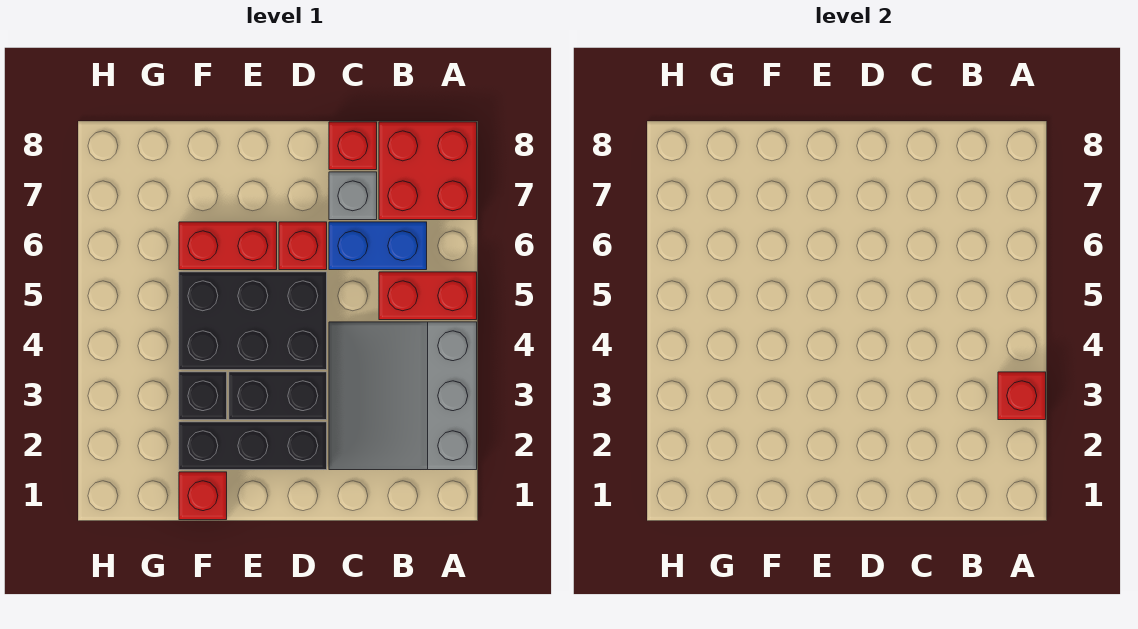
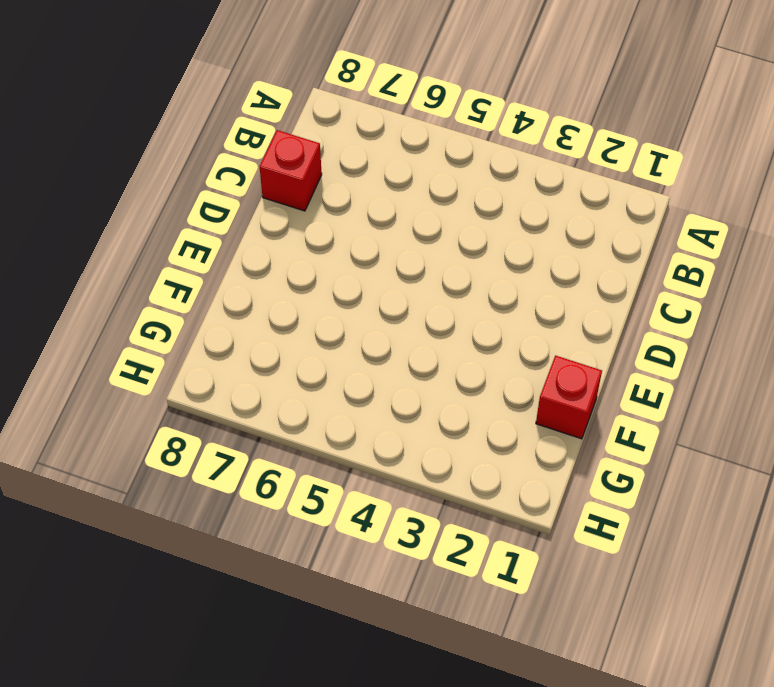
none -> grey slope A2:C4 level 1 top A
none -> red brick A5:B5 level 1
none -> red brick A7:B8 level 1

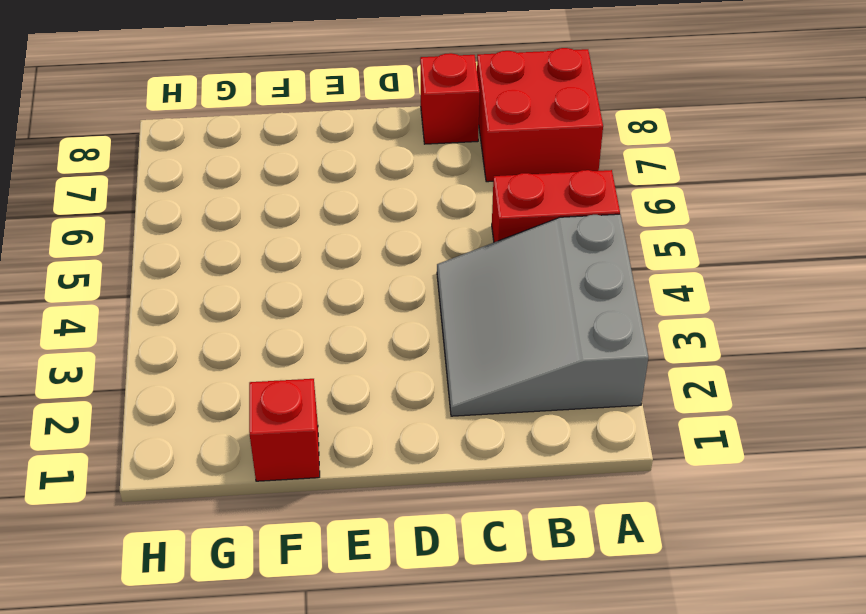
none -> blue brick B6:C6 level 1
none -> grey brick C7 level 1
none -> black brick D2:F2 level 1

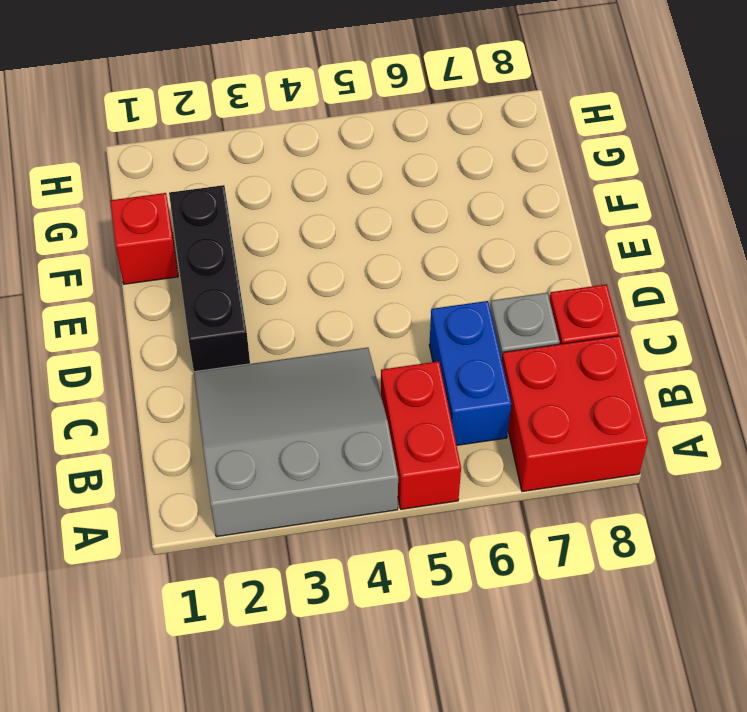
none -> black brick D3:E3 level 1
none -> black brick D4:F5 level 1
none -> red brick D6 level 1

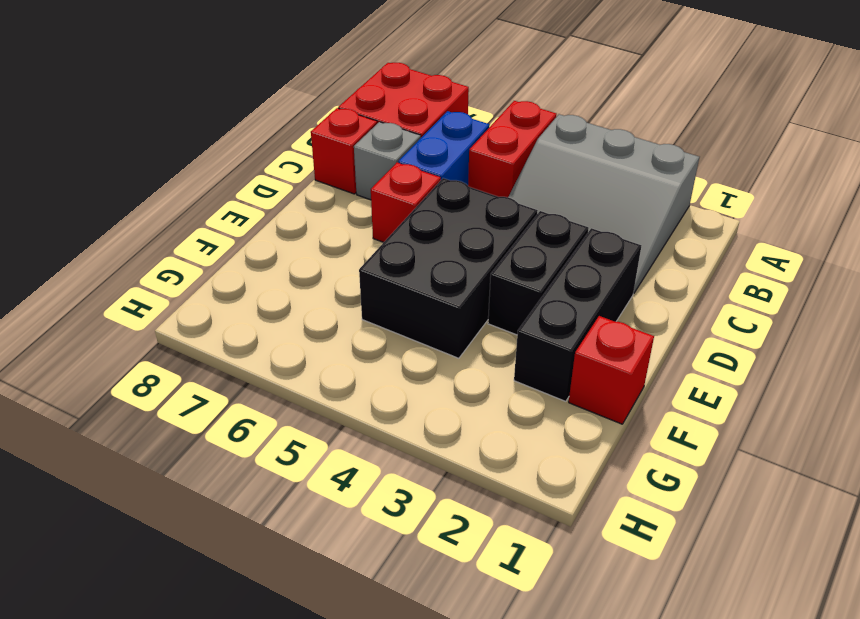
none -> red brick E6:F6 level 1
none -> black brick F3 level 1
none -> red brick A3 level 2

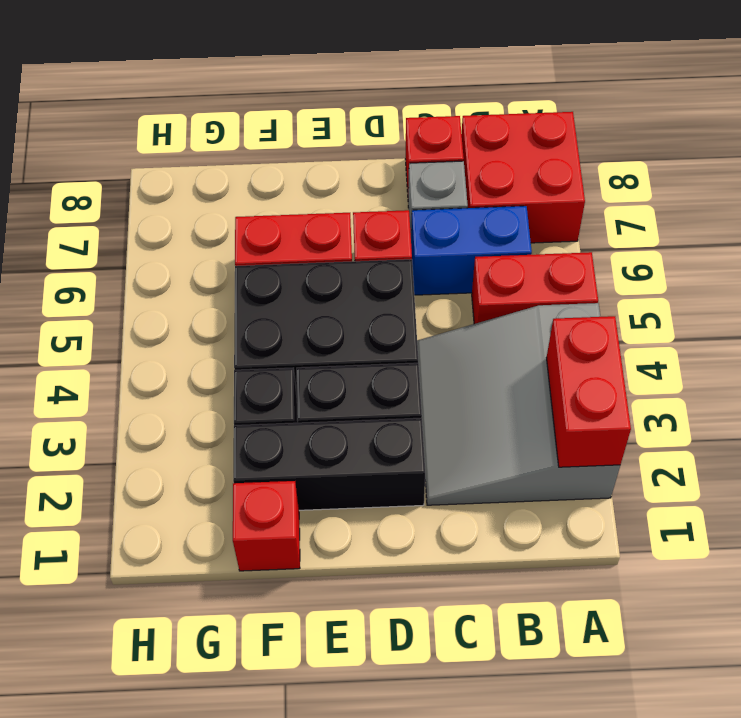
red brick A2:A3 level 2 -> red brick A3 level 2

